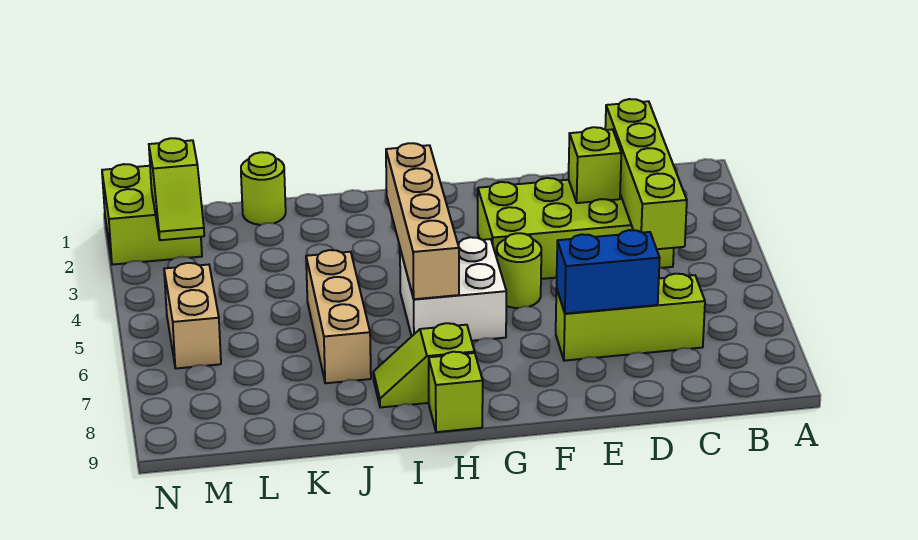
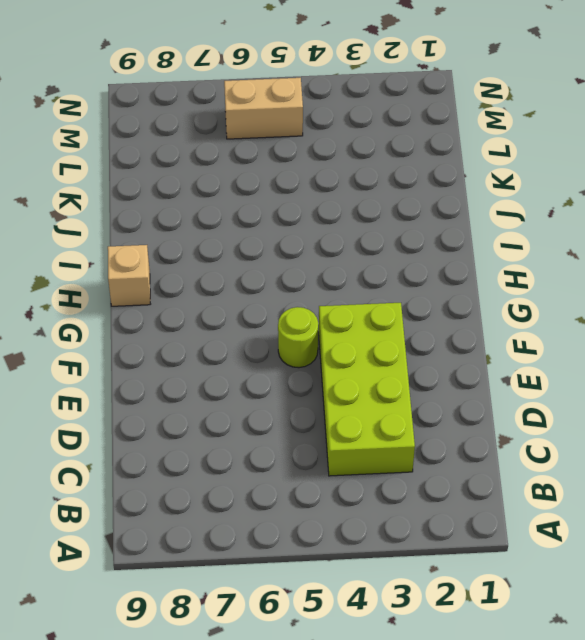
tan brick H9 level 1 -> lime brick H9 level 1
none -> lime brick C7:E7 level 1
none -> white brick G5:H6 level 1
none -> lime slope H8:I8 level 1 top H

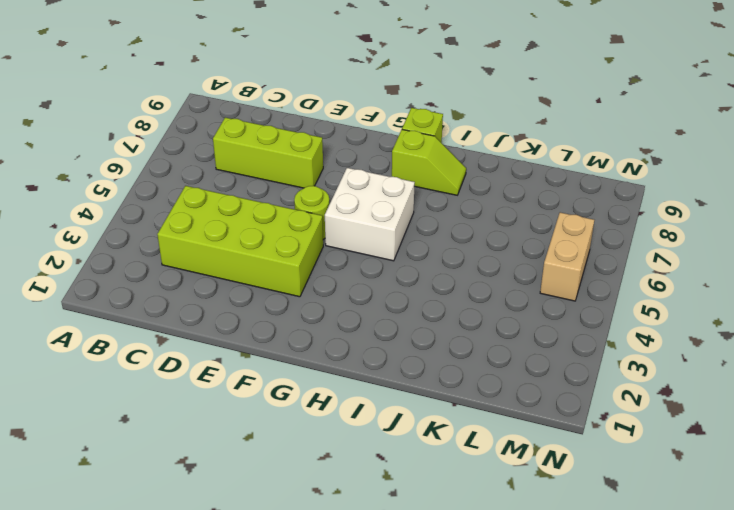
none -> tan brick J5:J7 level 1
none -> lime round brick K1 level 1
none -> lime brick M1:N2 level 1

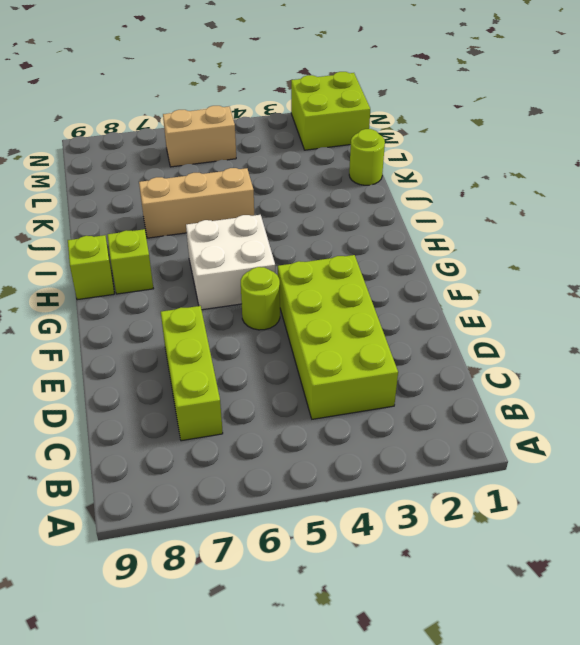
none -> lime brick C2:C5 level 2
none -> lime brick D3 level 2
none -> blue brick D7:E7 level 2

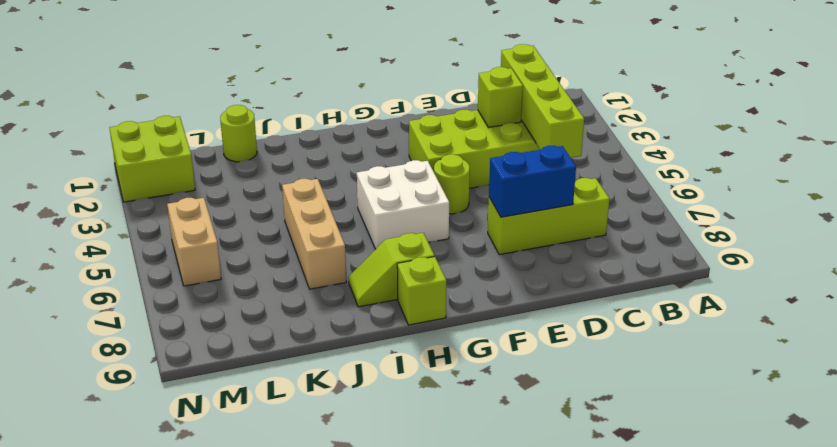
none -> tan brick H3:H6 level 2
none -> lime slope M2:M3 level 2 top 2

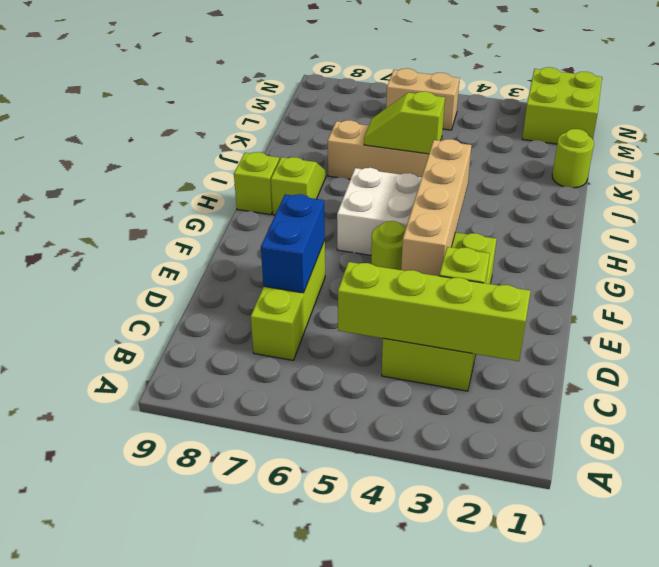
tan brick E4:H4 level 2 -> tan brick H3:H6 level 2
lime slope J5:J6 level 2 top 5 -> lime slope M2:M3 level 2 top 2

